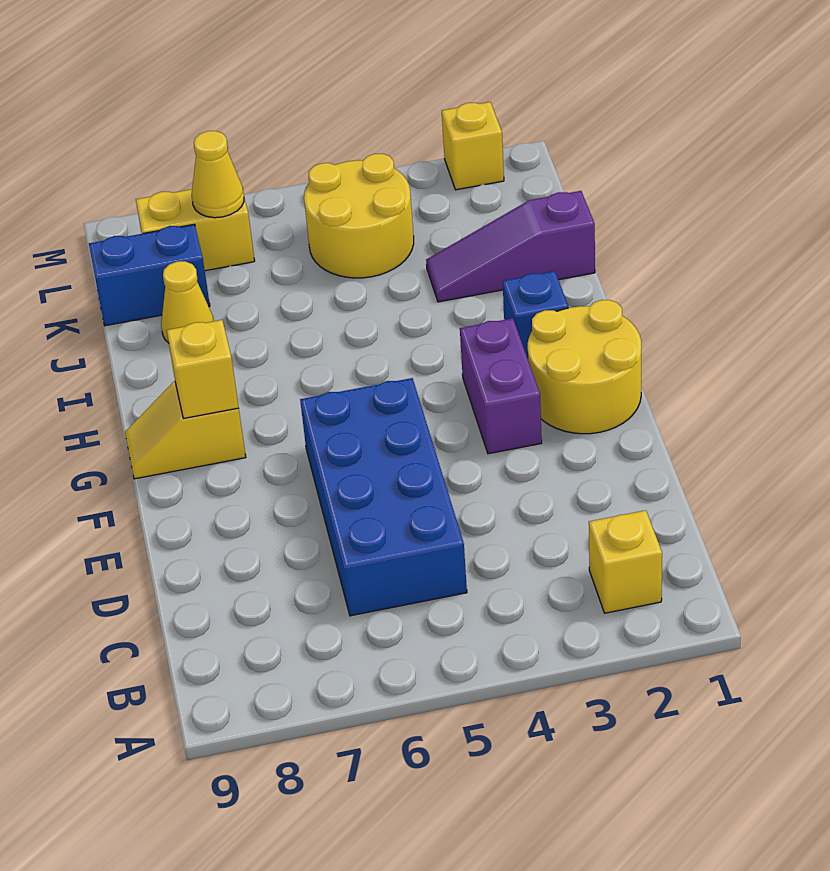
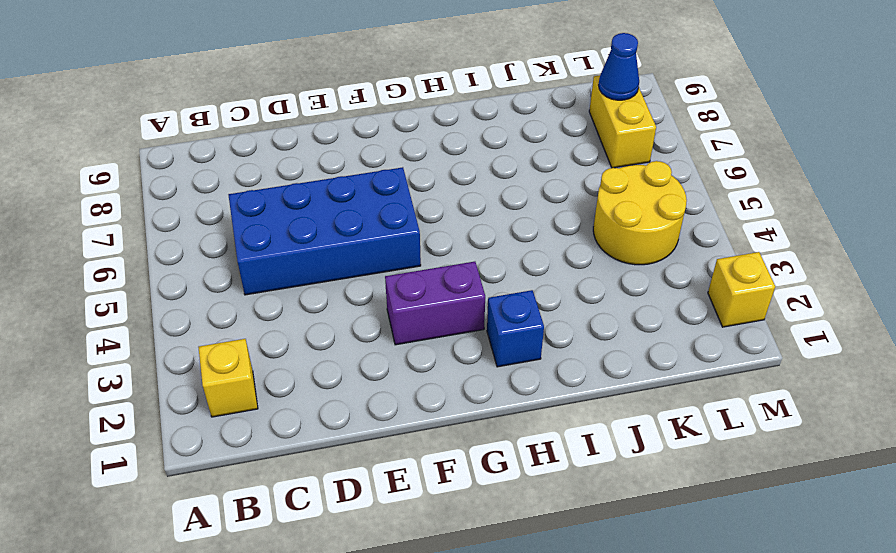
blue cone L8 level 2 -> none
none -> yellow round brick F1:G2 level 1
none -> yellow slope G8:G9 level 1 top 8
none -> purple slope J1:J3 level 1 top 1

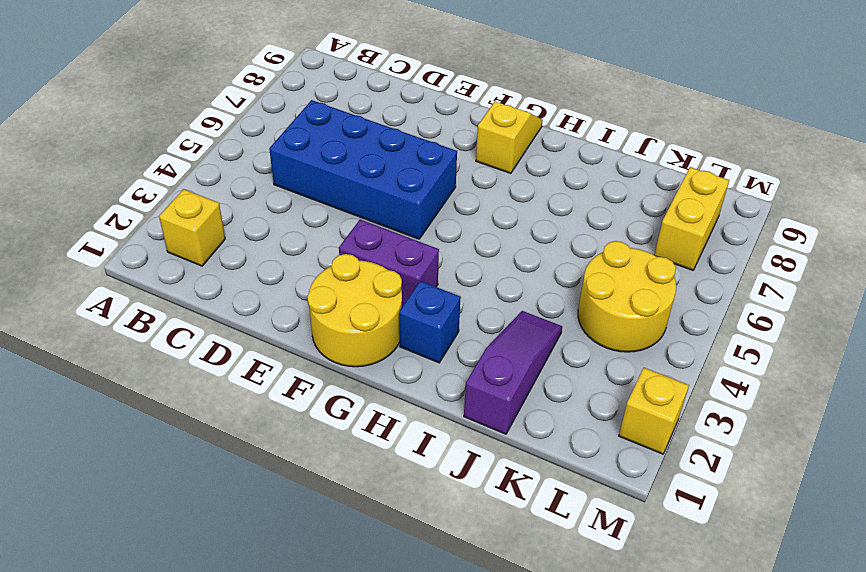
none -> yellow cone J8 level 1
none -> blue brick K8:K9 level 1
none -> yellow brick G8 level 2

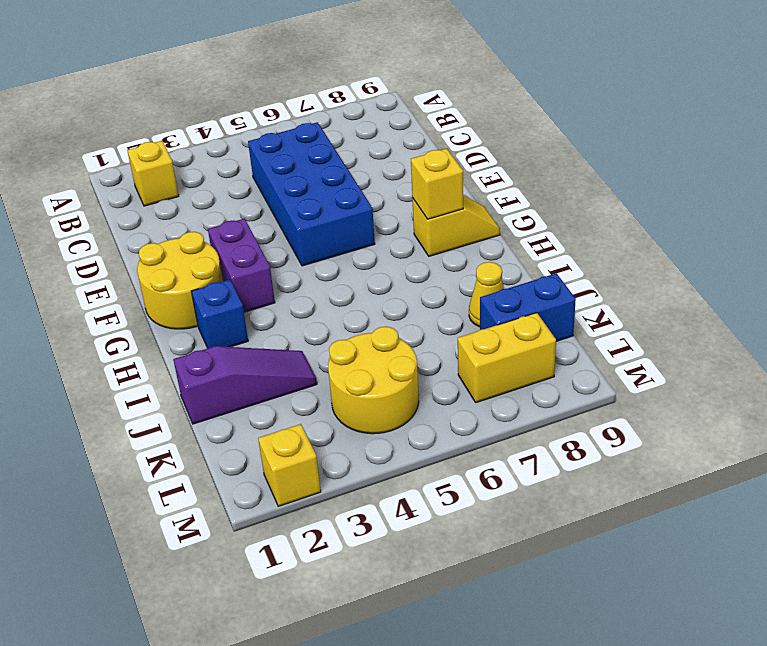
none -> yellow cone L7 level 2

